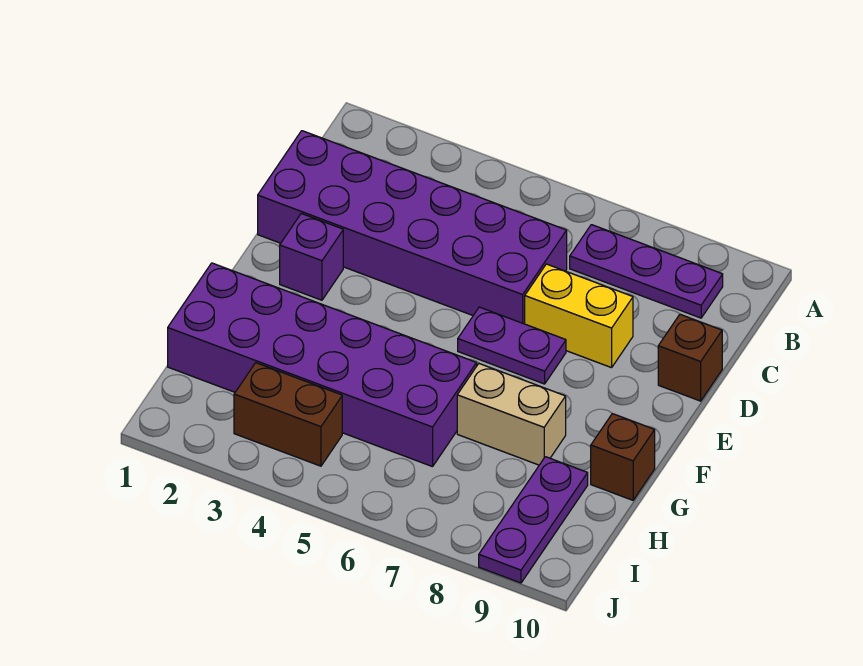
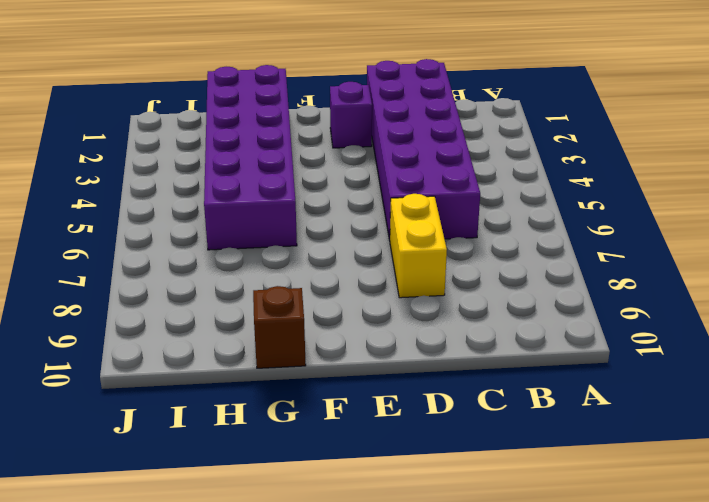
none -> purple plate B7:B9 level 1
none -> brown brick D10 level 1

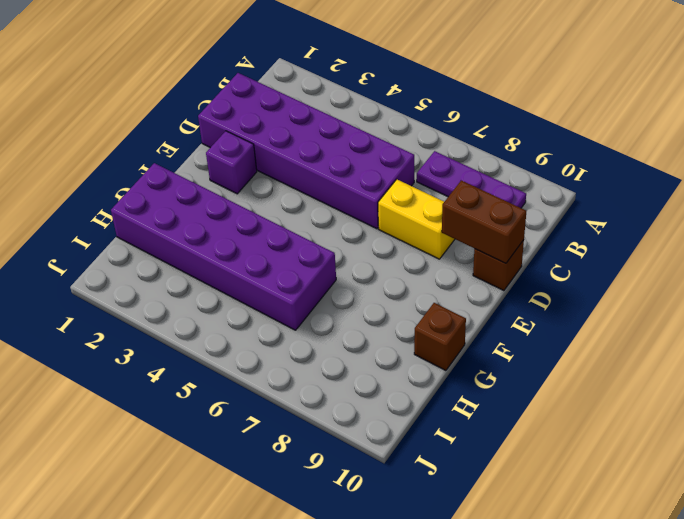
brown brick D9:D10 level 2 -> brown brick I3:I4 level 1
none -> purple plate E6:E7 level 1
none -> tan brick G7:G8 level 1

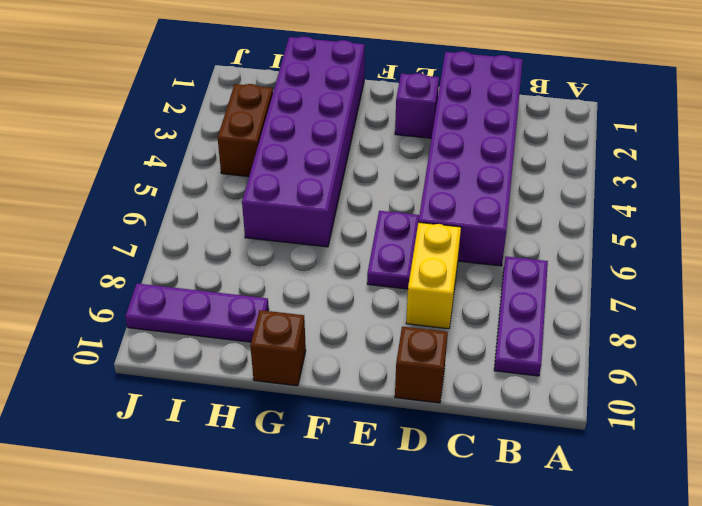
none -> tan brick G7:G8 level 1

